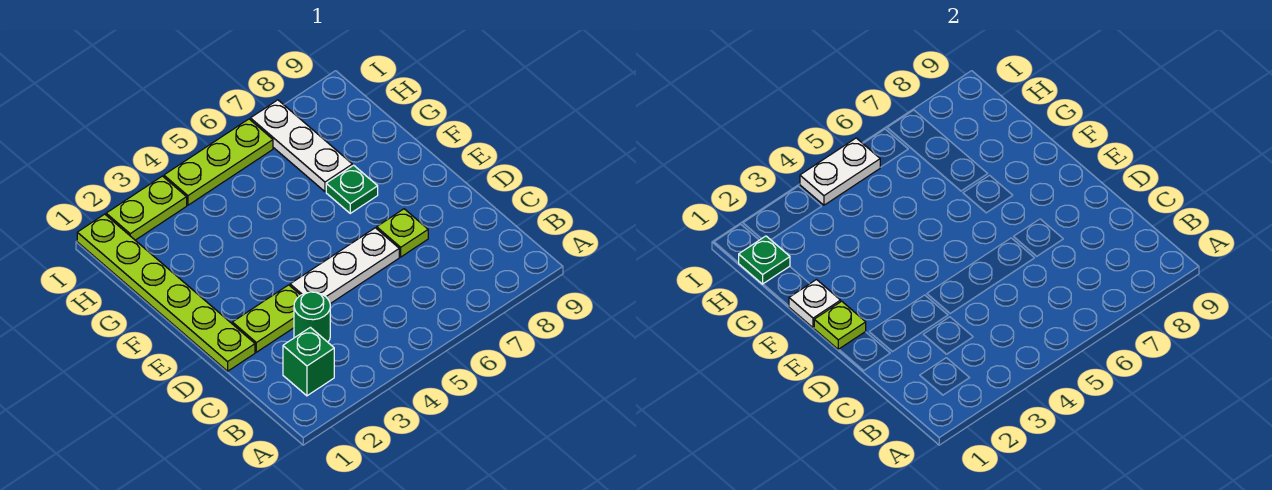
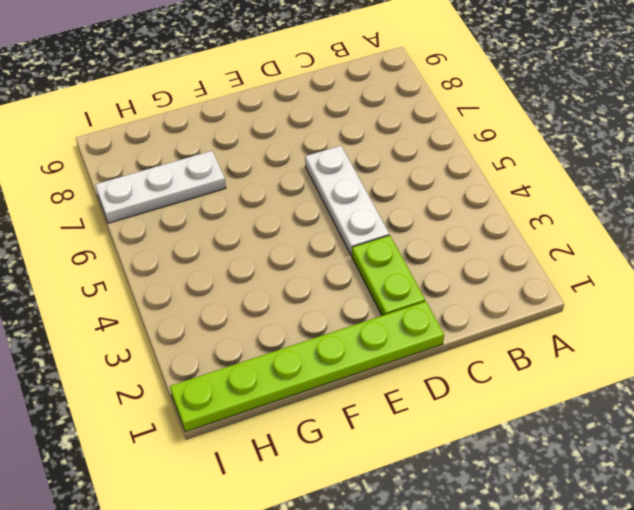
none -> green brick B2 level 1
none -> green round brick C3 level 1
none -> lime plate D7 level 1

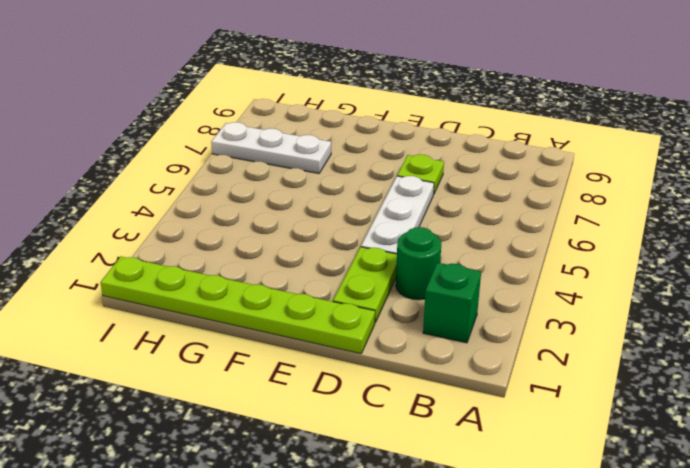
none -> green plate F7 level 1
none -> lime plate I2:I3 level 1
none -> lime plate I4:I6 level 1

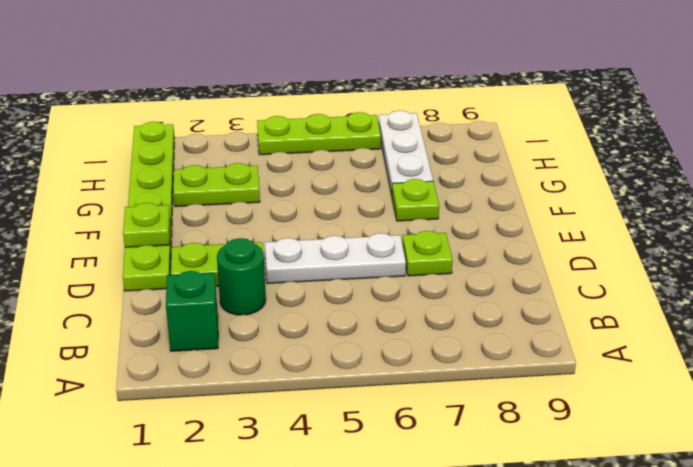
lime plate F7 level 1 -> green plate F7 level 1
lime plate G2:G3 level 1 -> lime plate I2:I3 level 1
none -> white plate F1 level 2
none -> green plate H1 level 2
none -> white plate I4:I5 level 2

